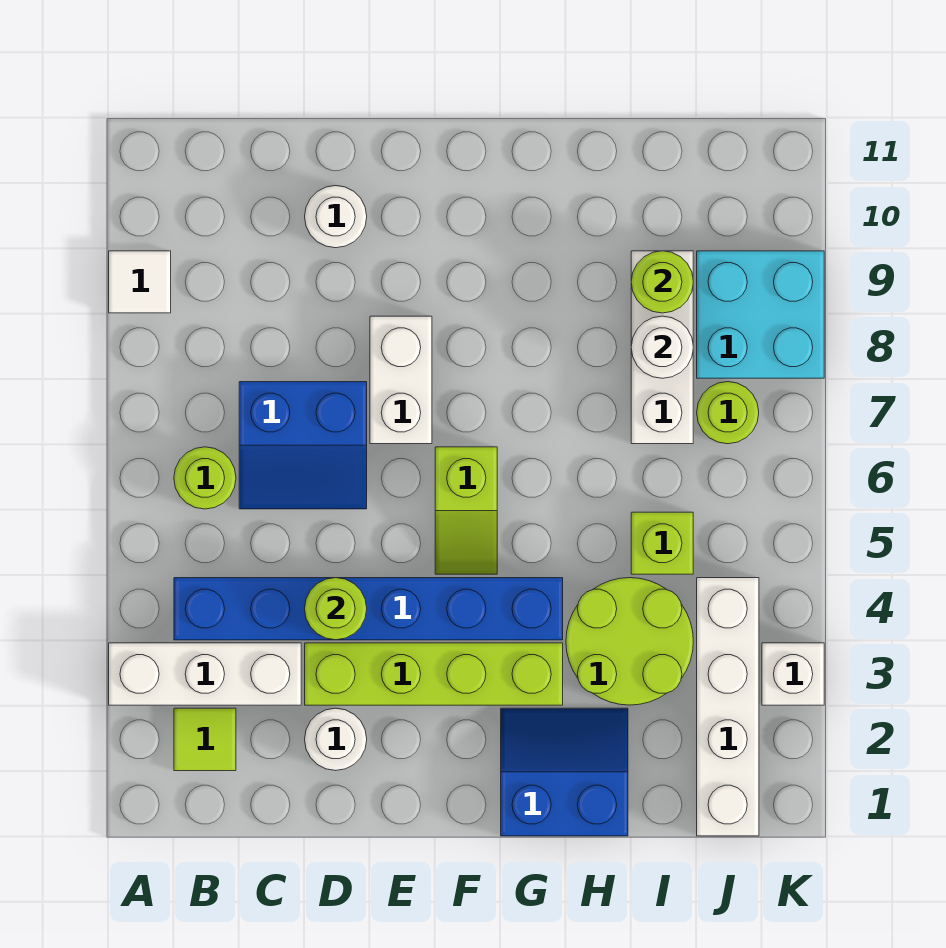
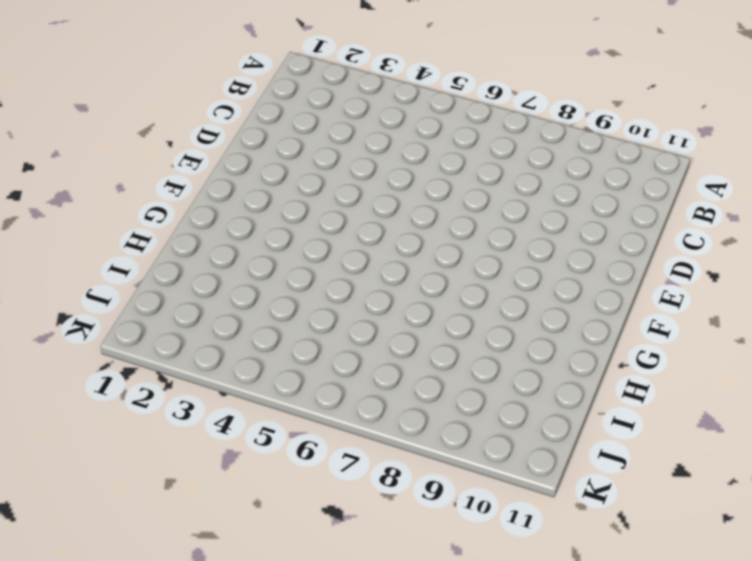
none -> white brick A3:C3 level 1
none -> white tile A9 level 1
none -> lime tile B2 level 1

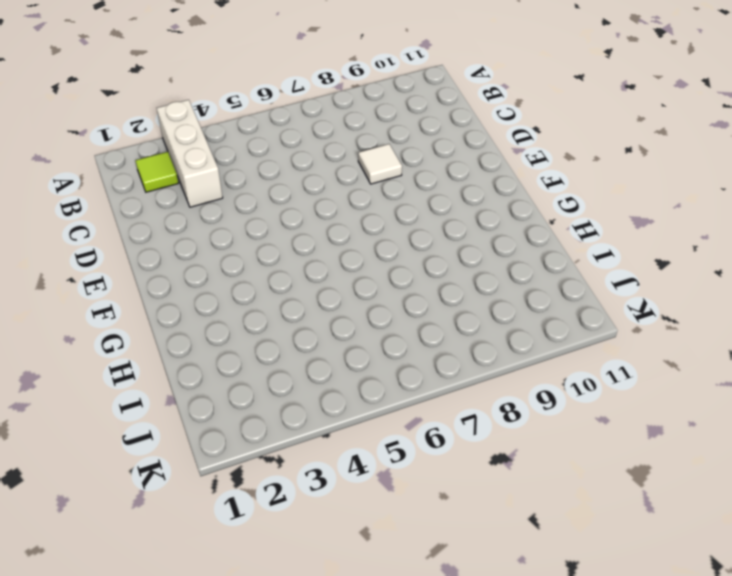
white tile D8 level 1 -> white tile A9 level 1
none -> blue brick B4:G4 level 1
none -> lime round brick B6 level 1
none -> blue slope C6:D7 level 1 top 7

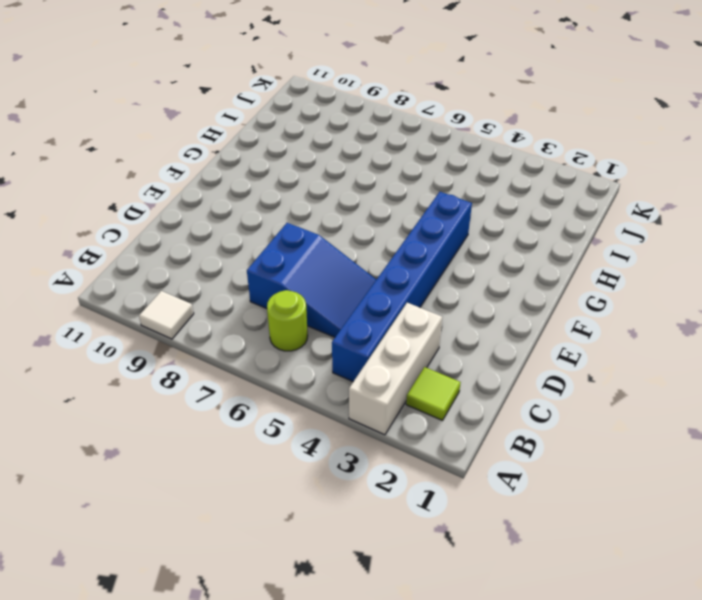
blue slope C5:D7 level 1 top 7 -> blue slope C6:D7 level 1 top 7
none -> white round brick D2 level 1
none -> lime brick D3:G3 level 1
none -> white round brick D10 level 1

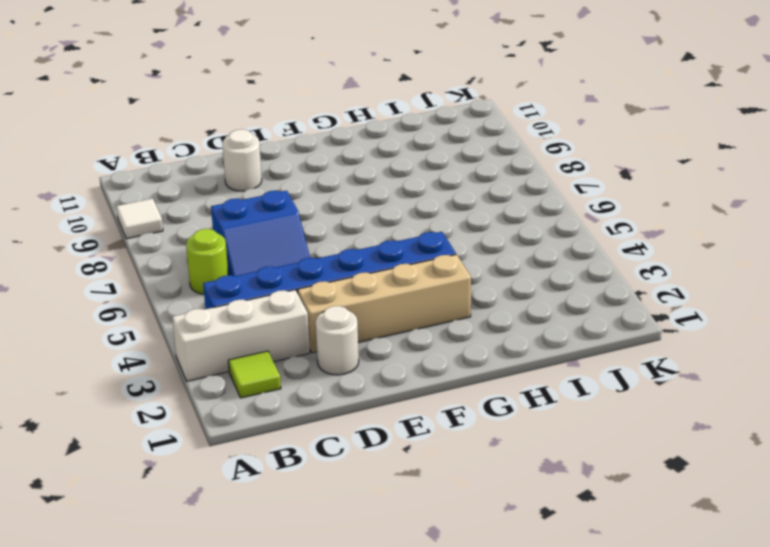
tan brick D3:G3 level 1 -> lime brick D3:G3 level 1
none -> white brick E7:E8 level 1
none -> lime slope F5:F6 level 1 top 6
none -> blue slope G1:H2 level 1 top 1

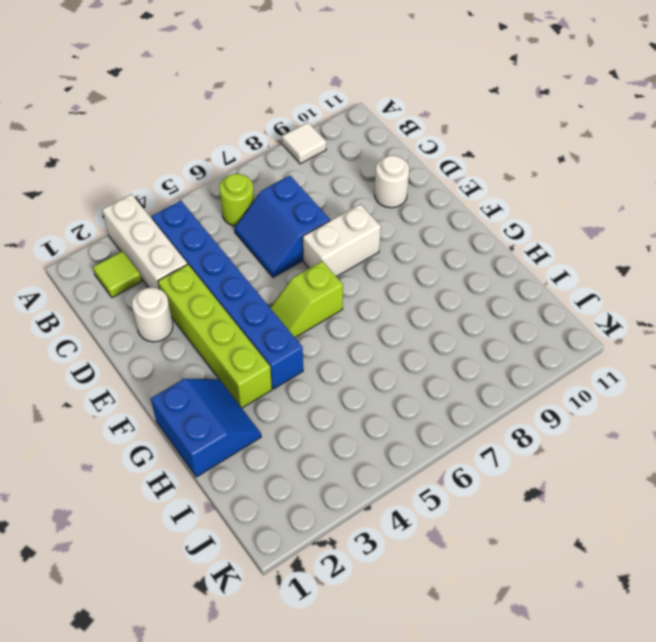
none -> lime round brick H3:I4 level 1
none -> lime brick I5 level 1
none -> white brick I7:I9 level 1

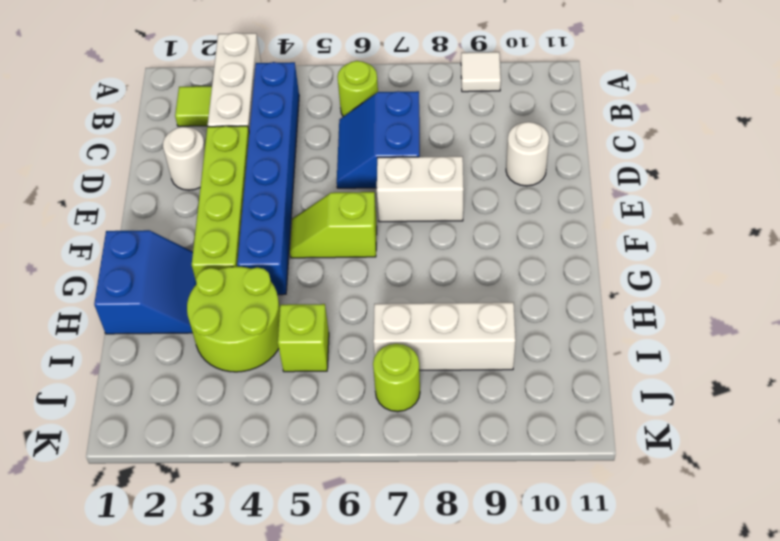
none -> white brick J1:J4 level 1
none -> cyan brick J8:K9 level 1
none -> white brick K3 level 1

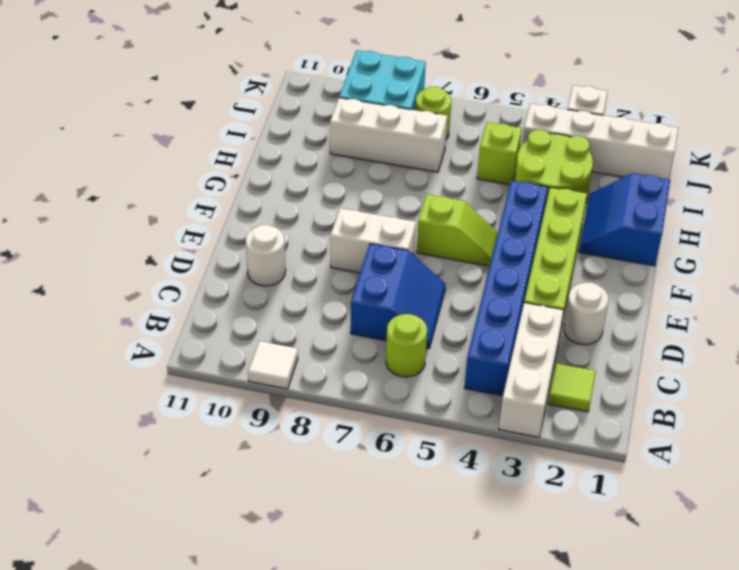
none -> lime round brick D4 level 2
none -> white round brick I8 level 2
none -> lime round brick I9 level 2

